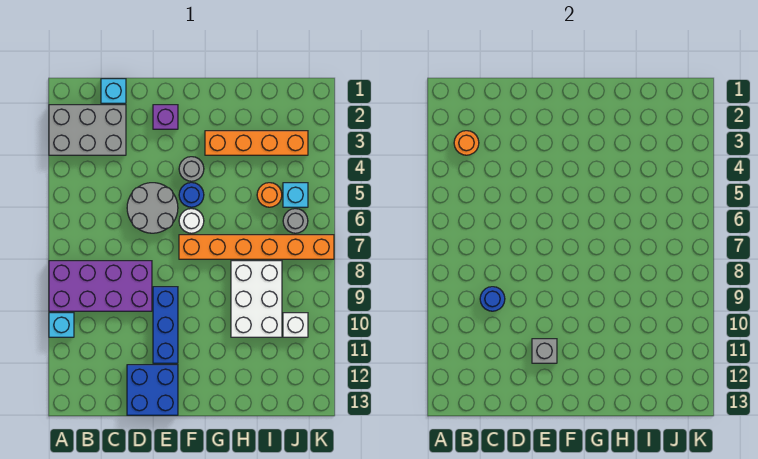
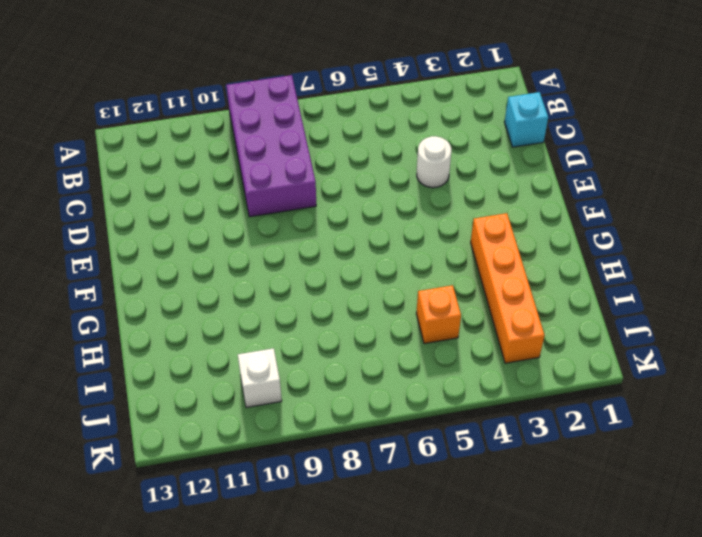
white round brick D4 level 1 -> white round brick F6 level 1
orange brick I5 level 1 -> orange round brick I5 level 1
none -> grey brick A2:C3 level 1
none -> cyan brick A10 level 1
none -> grey round brick D5:E6 level 1

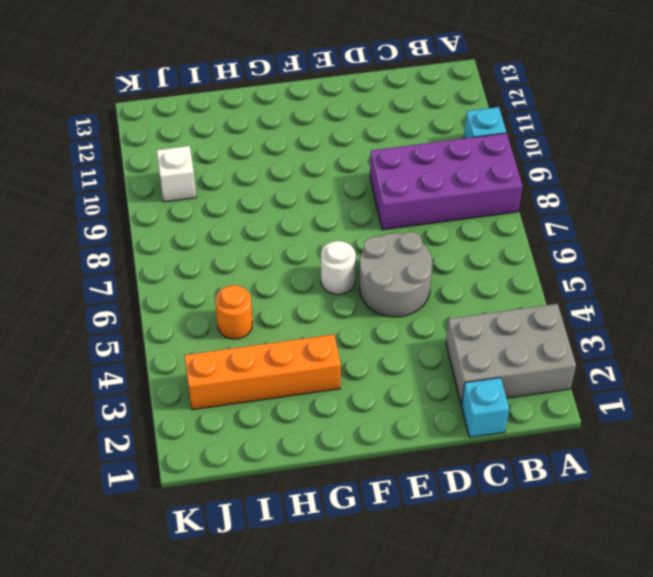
none -> blue brick D12:E13 level 1
none -> purple brick E2 level 1
none -> blue brick E9:E11 level 1

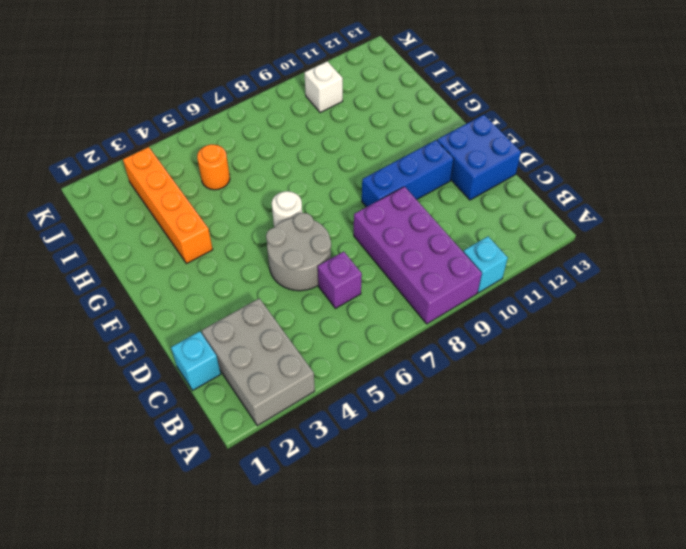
purple brick C6 level 1 -> purple brick E2 level 1
none -> grey round brick F4 level 1
none -> blue round brick F5 level 1
none -> orange brick F7:K7 level 1

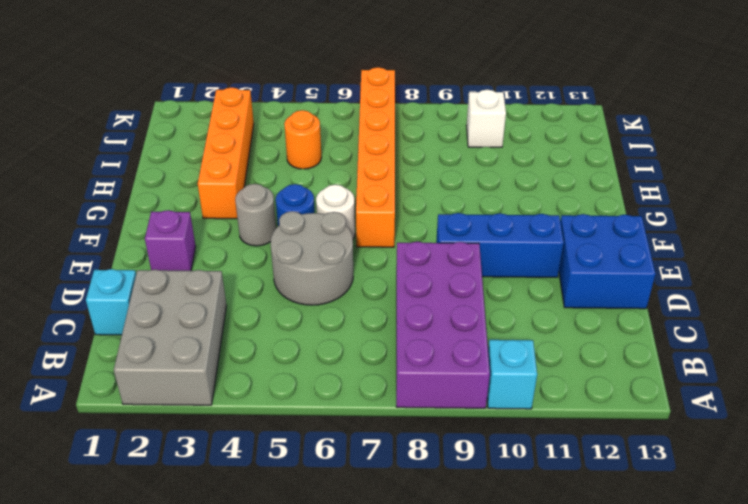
none -> white brick H8:I10 level 1
none -> cyan brick J5 level 1
none -> grey round brick J6 level 1

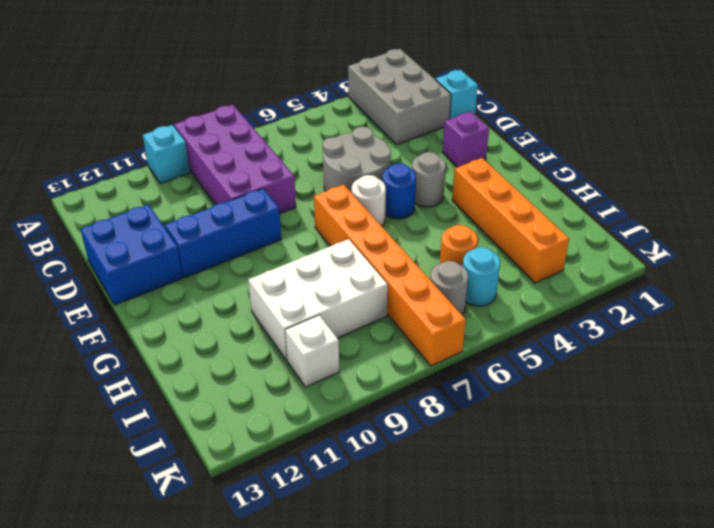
cyan round brick J5 level 1 -> cyan brick J5 level 1
none -> orange round brick B3 level 2
none -> blue round brick C9 level 2
none -> grey brick E11 level 2

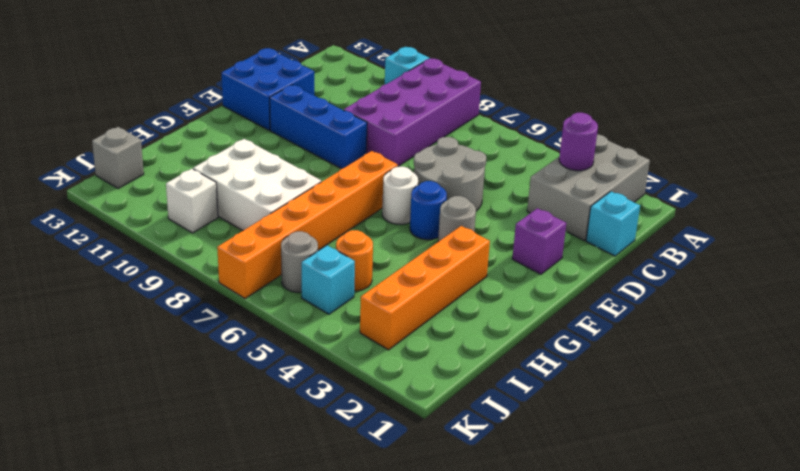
purple round brick B3 level 2 -> orange round brick B3 level 2
grey brick J13 level 1 -> grey brick E11 level 2
none -> blue round brick C9 level 2

